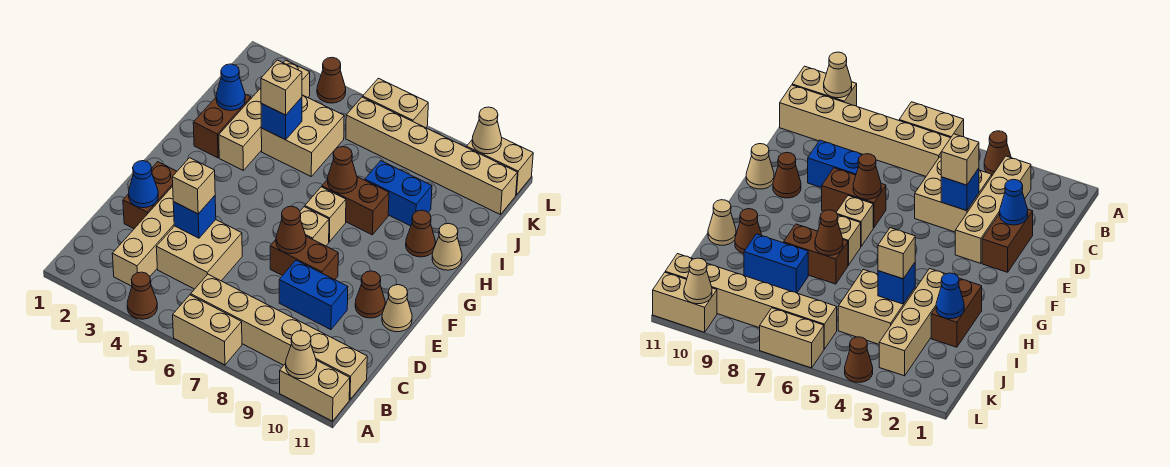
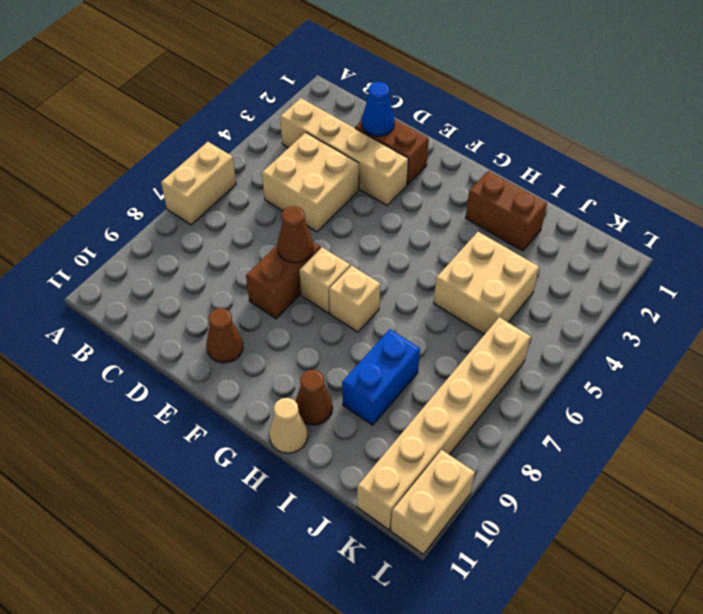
none -> brown cone A4 level 1
none -> tan brick A10:A11 level 1
none -> tan brick B6:B11 level 1
none -> blue brick D8:D9 level 1

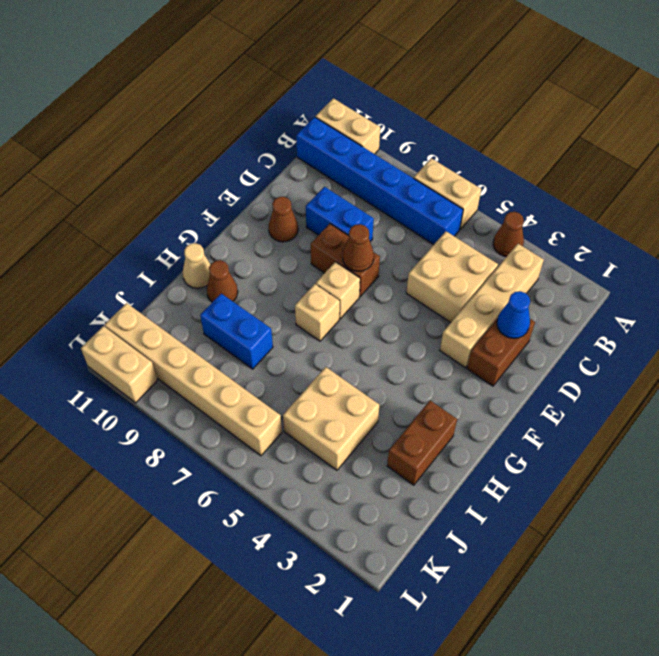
blue brick B6:B11 level 1 -> tan brick B6:B11 level 1
none -> tan cone E11 level 1
none -> tan brick H3:K3 level 1
none -> brown brick H7:H8 level 1
none -> brown cone L4 level 1

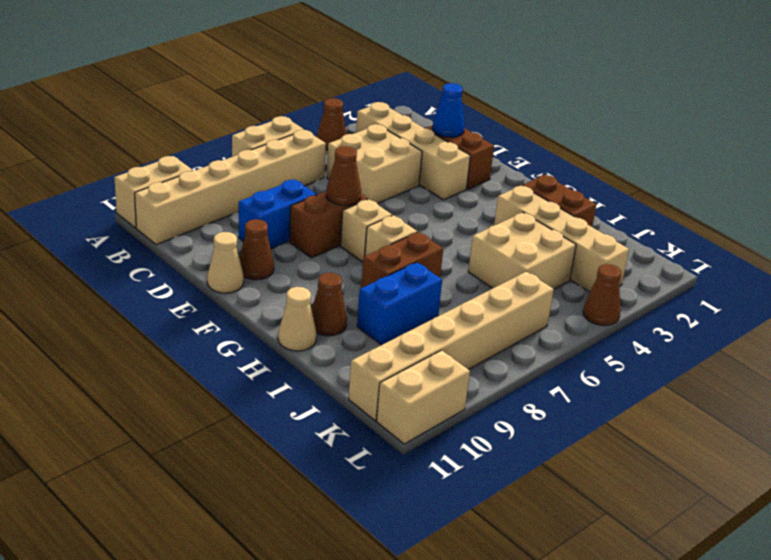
none -> tan brick L6:L7 level 1
none -> tan cone A10 level 2
none -> blue brick D4 level 2
none -> brown cone H7 level 2

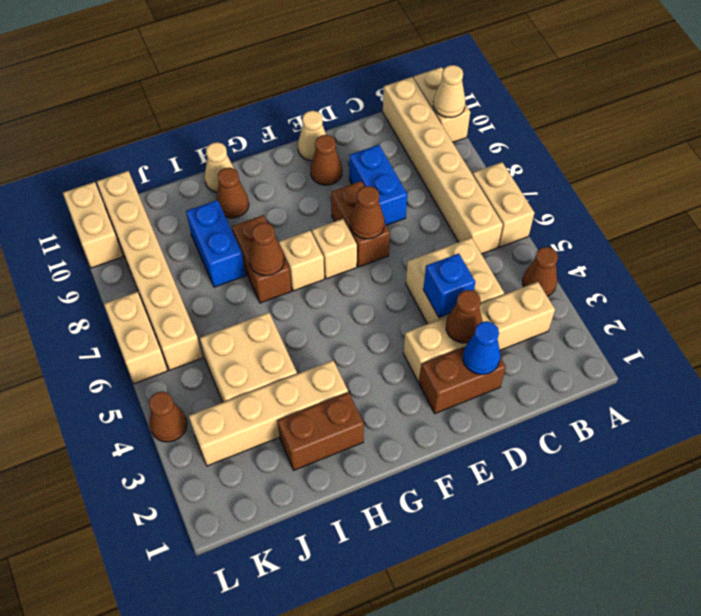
brown cone D3 level 2 -> none
none -> blue cone I2 level 2
none -> blue brick I4 level 2
none -> tan cone L10 level 2
none -> tan brick D4 level 3

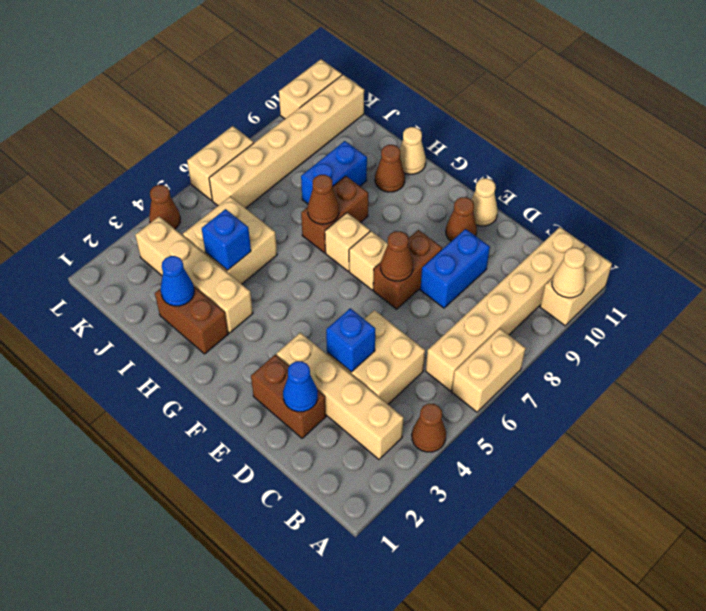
none -> tan cone L10 level 2
none -> tan brick D4 level 3
none -> tan brick I4 level 3

